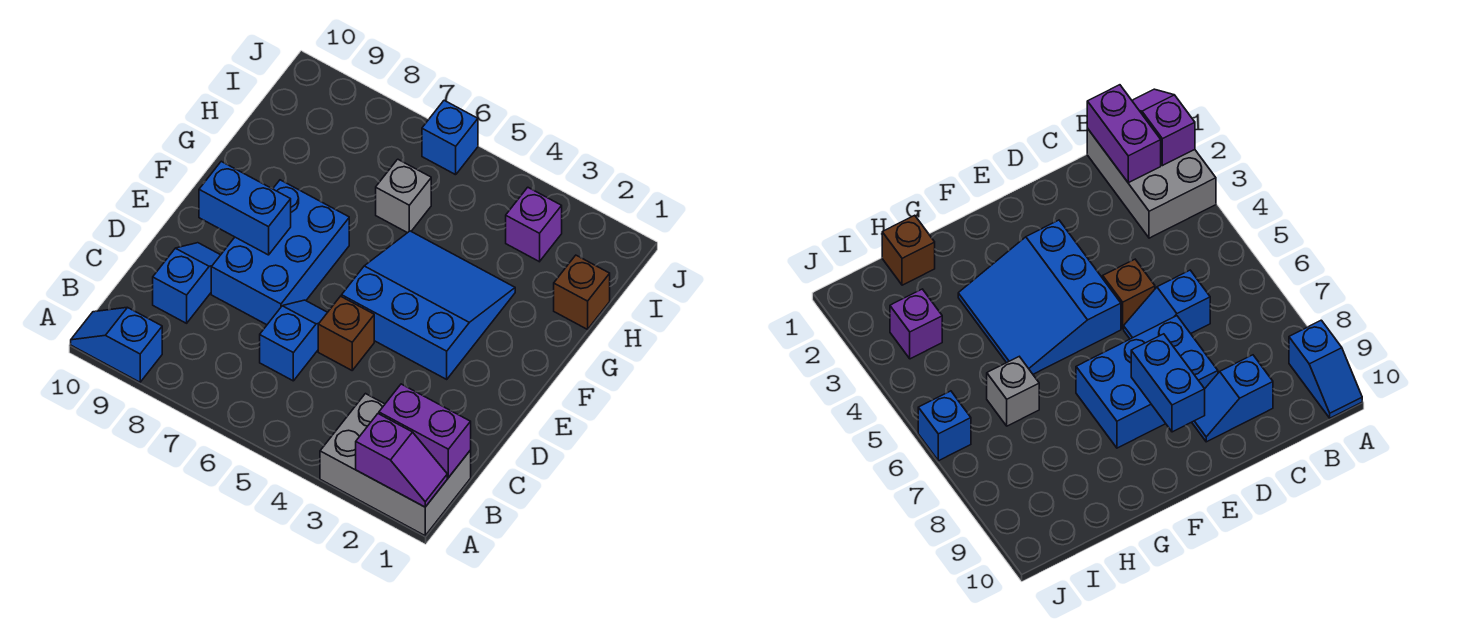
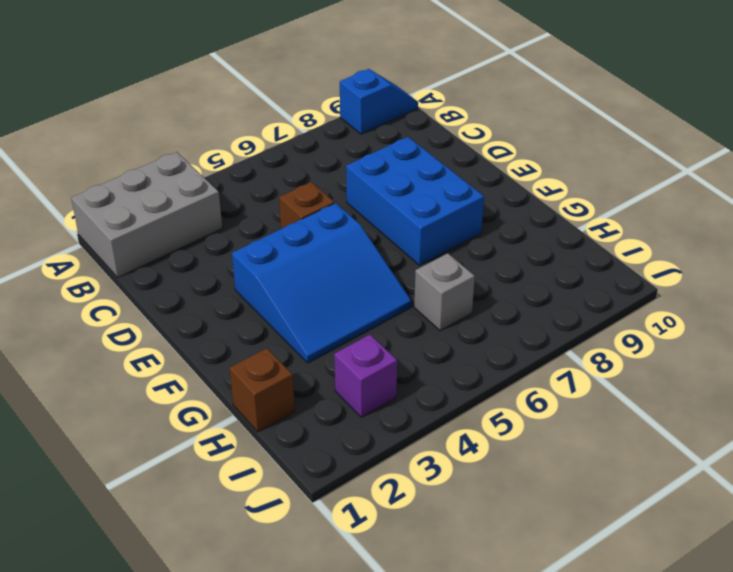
none -> blue slope C6:D6 level 1 top C
none -> blue slope C9:D9 level 1 top C
none -> blue brick J6 level 1

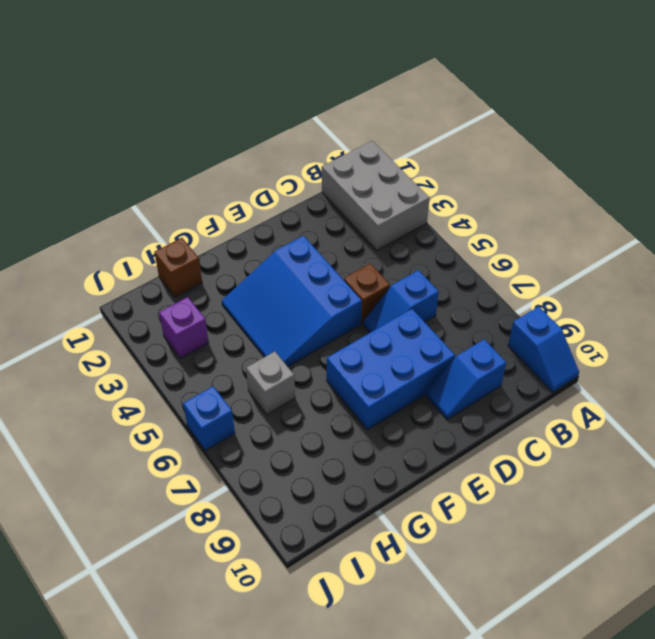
none -> purple slope A1:A2 level 2 top 2
none -> purple brick B1:B2 level 2
none -> blue brick E8:E9 level 2

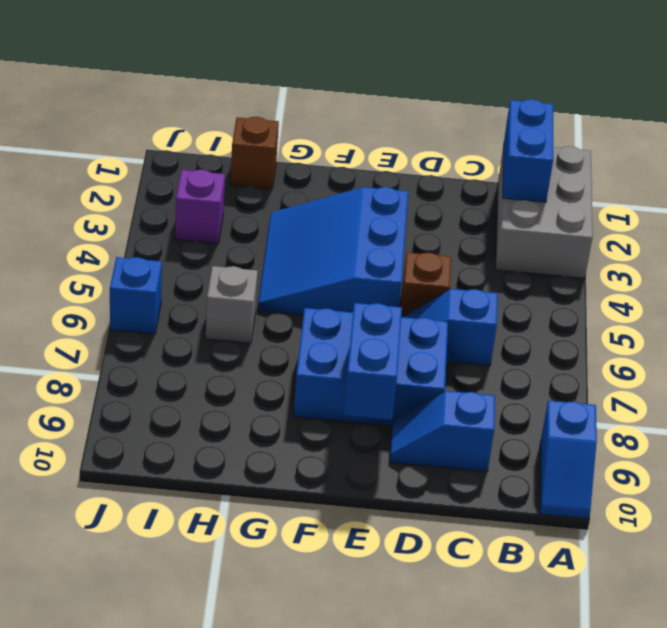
blue brick B1:B2 level 2 -> purple brick B1:B2 level 2
none -> purple slope A1:A2 level 2 top 2

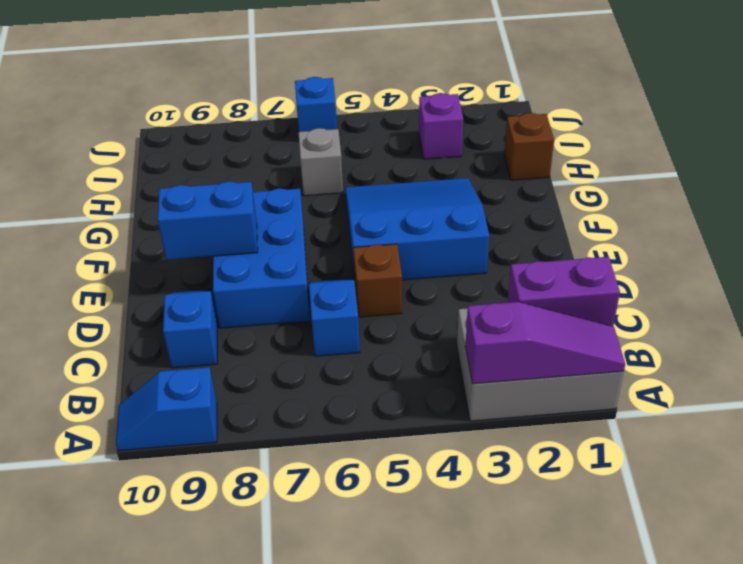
purple slope A1:A3 level 2 top 3 -> purple slope A1:A2 level 2 top 2

